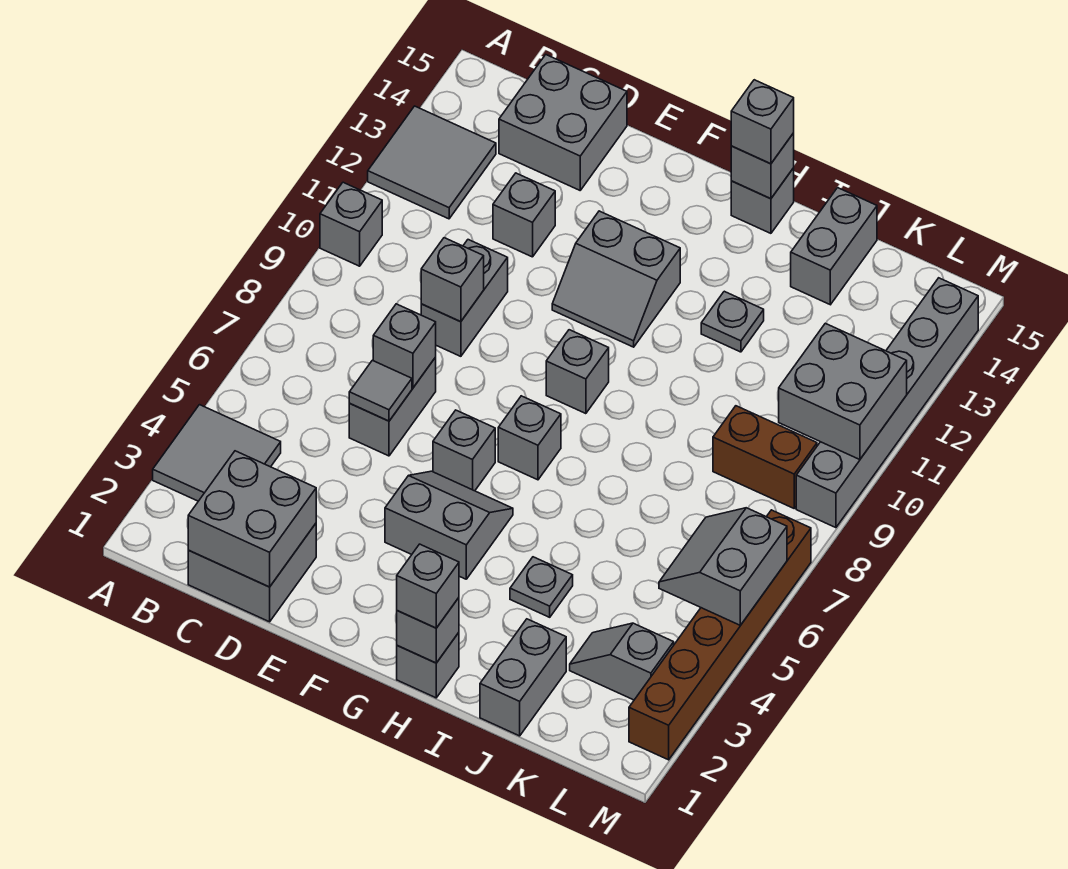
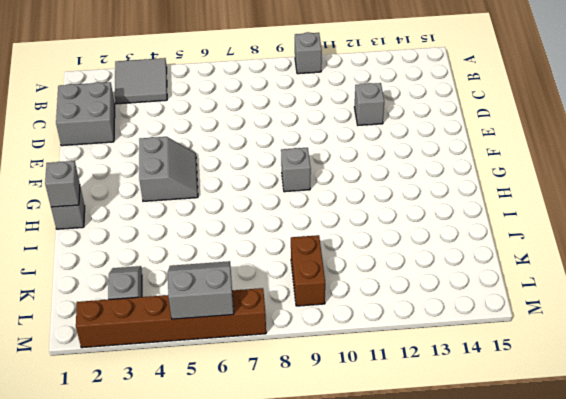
none -> grey tile A12:B13 level 1
none -> grey brick C14:D15 level 1
none -> grey brick D6:D7 level 1
none -> grey brick D9:D10 level 1

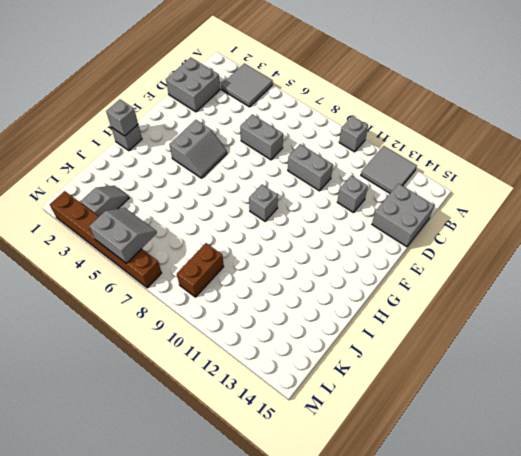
none -> grey brick F6 level 1
none -> grey slope F11:G12 level 1 top 12
none -> grey brick G7 level 1
none -> grey brick H15 level 1

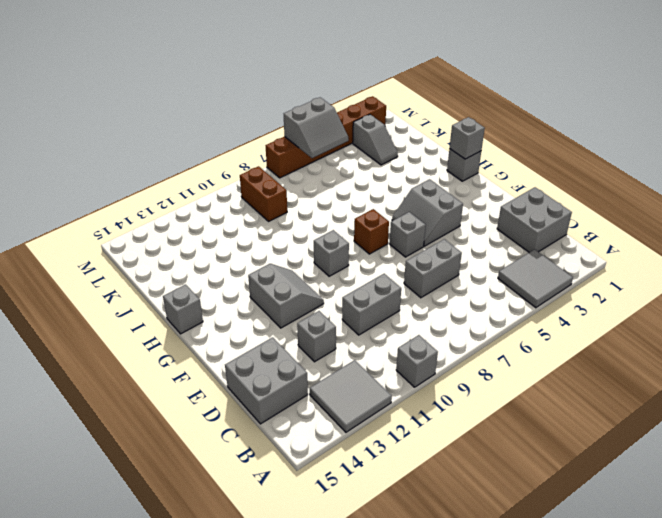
brown brick G7 level 1 -> grey brick G7 level 1
none -> grey plate I4 level 1
none -> grey plate I12 level 1
none -> grey brick J1:J2 level 1
none -> grey brick J14:J15 level 1

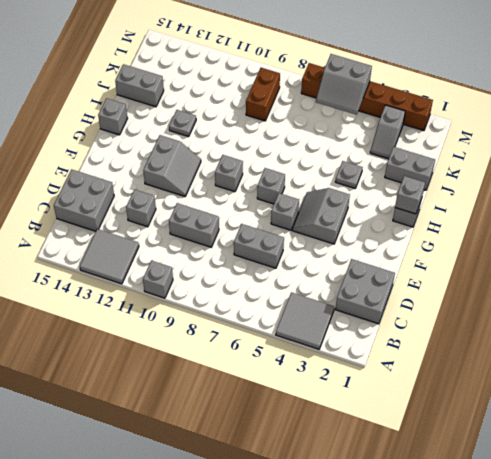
none -> grey brick M9:M14 level 1
none -> grey brick C1:D2 level 2
none -> grey tile D6 level 2
none -> grey brick D7 level 2

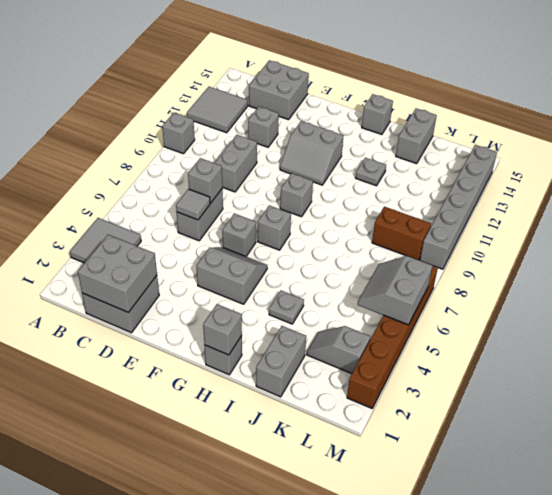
none -> grey brick D9 level 2
none -> grey brick H15 level 2
none -> grey brick L10:M11 level 2
none -> grey brick H1 level 3

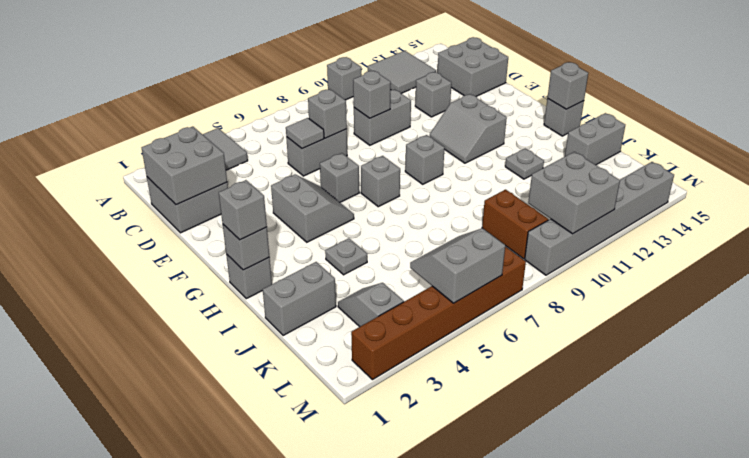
none -> grey brick H15 level 3

